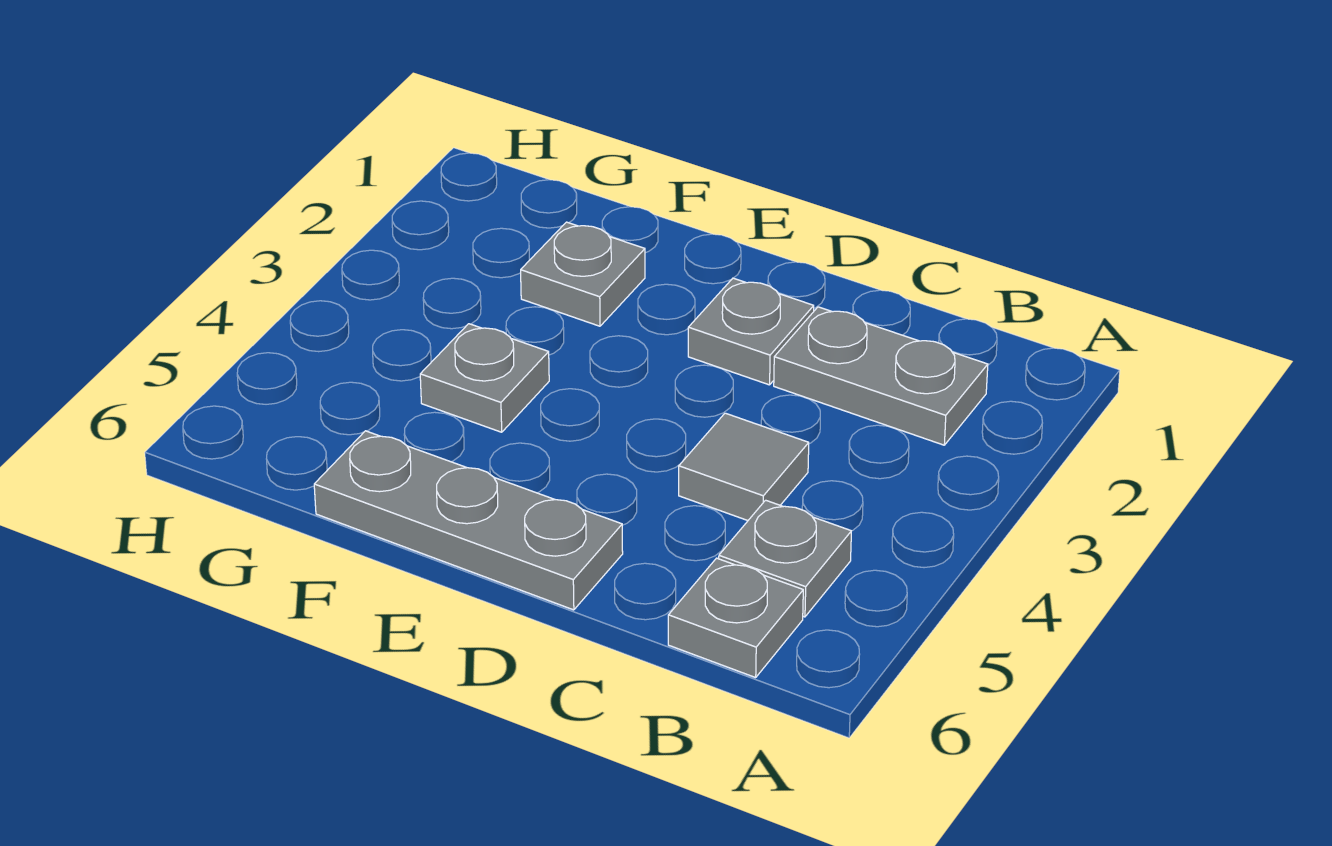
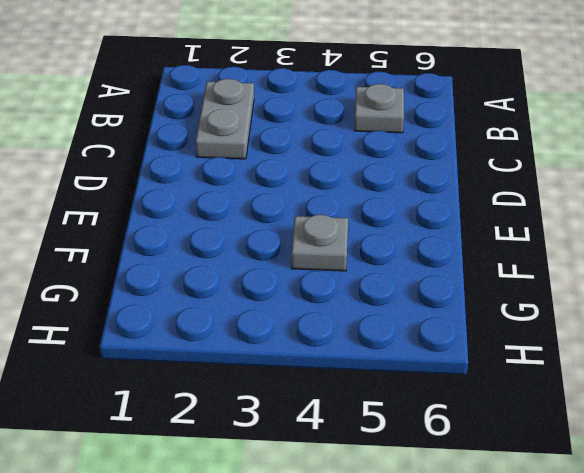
none -> grey plate B6 level 1
none -> grey tile C4 level 1

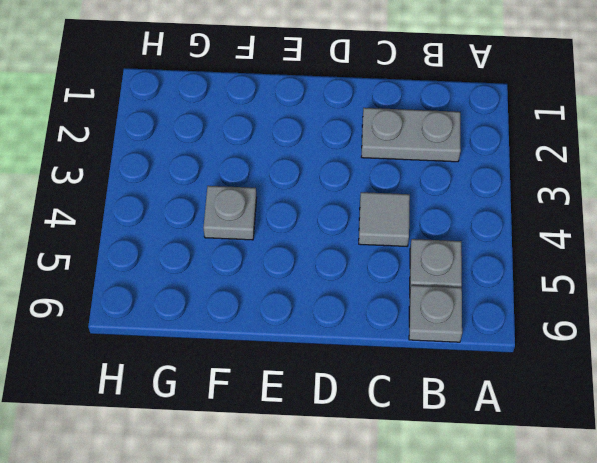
none -> grey plate D2 level 1
none -> grey plate D6:F6 level 1

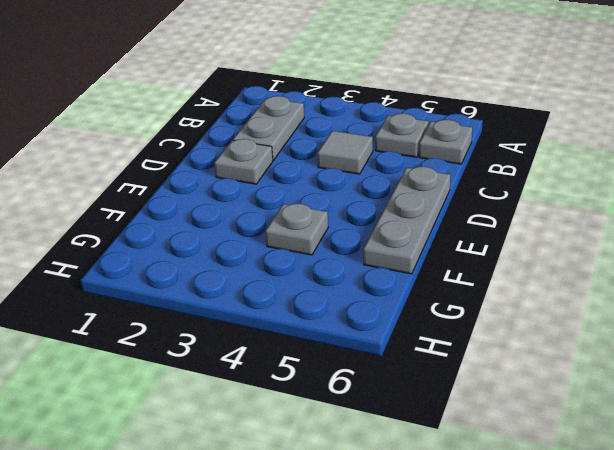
none -> grey plate F2 level 1

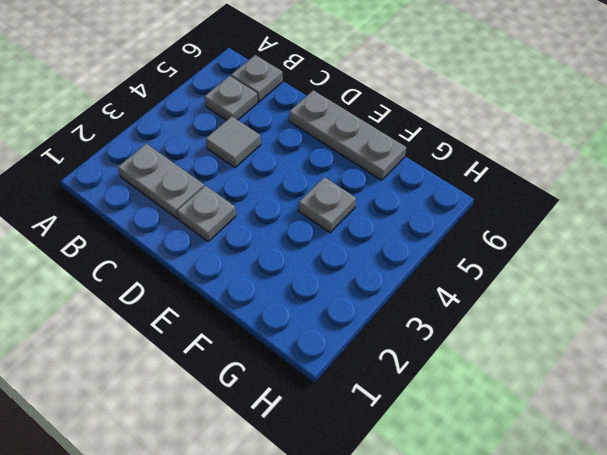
none -> grey plate F2 level 1

